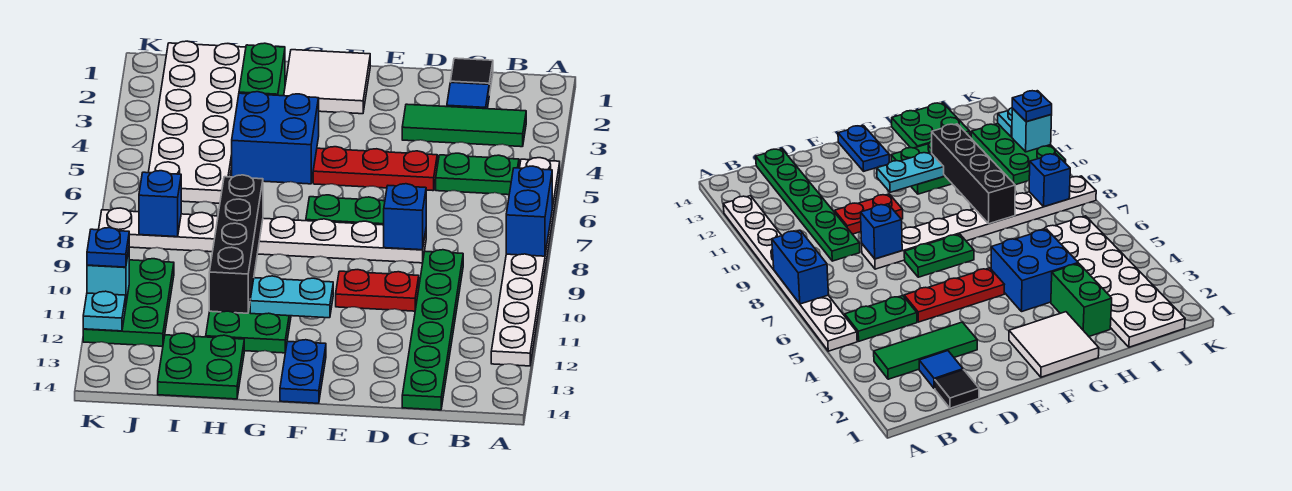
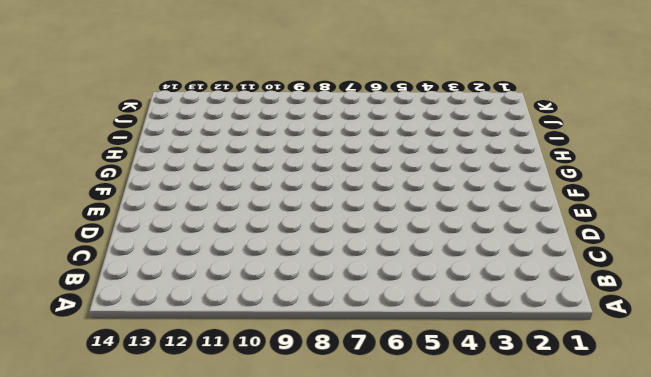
none -> white plate A5:A12 level 1
none -> green tile B3:D3 level 1
none -> green plate B5:C5 level 1

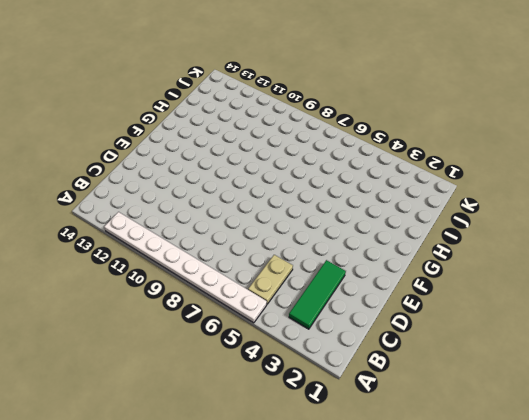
tan plate B5:C5 level 1 -> green plate B5:C5 level 1
none -> black tile C1 level 1
none -> blue tile C2 level 1
none -> green plate C9:C14 level 1

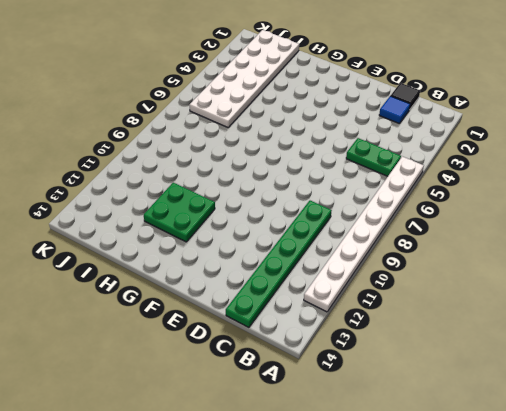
none -> green tile B3:D3 level 1
none -> red plate D5:F5 level 1
none -> white plate D8:K8 level 1

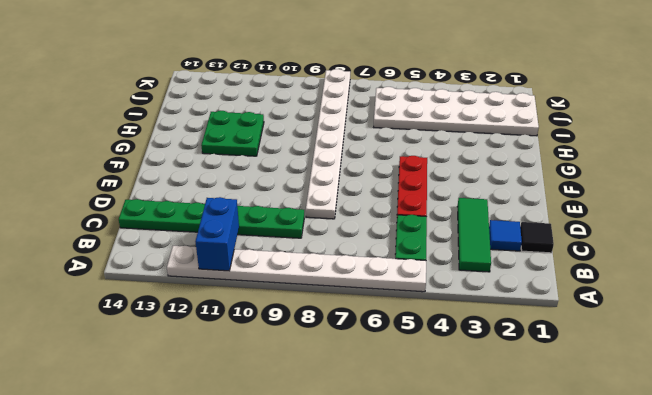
blue brick A11:B11 level 2 -> blue brick A7:A8 level 2
none -> red plate D10:E10 level 1
none -> green plate E7:F7 level 1
none -> white tile F1:G2 level 1

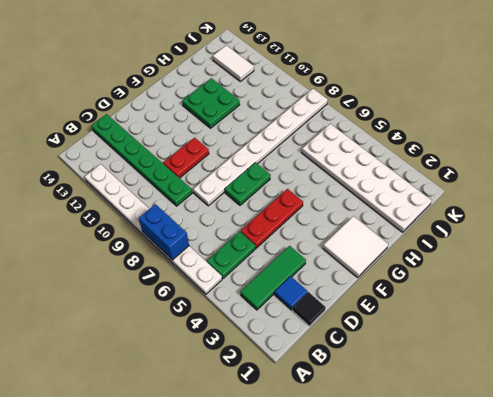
white tile J12:J13 level 1 -> green plate J10:K12 level 1
none -> blue plate F13:F14 level 1
none -> blue brick G4:H5 level 1
none -> green brick H2:H3 level 1

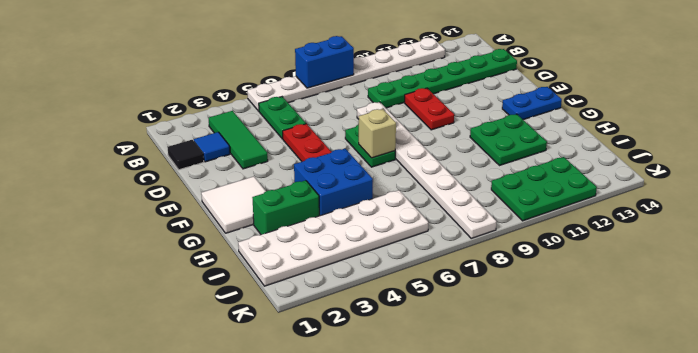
tan brick F7 level 2 -> none
none -> green plate H13:I14 level 1
none -> blue brick D8 level 2
none -> cyan plate F11:G11 level 2

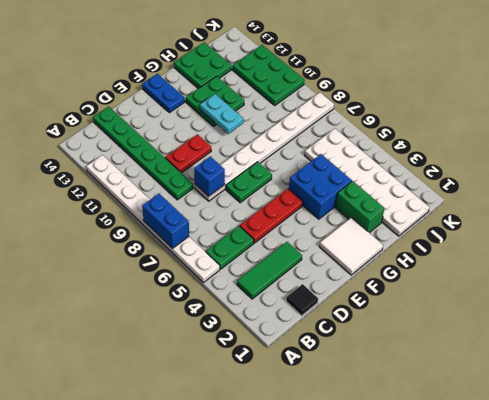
cyan plate G10:G11 level 2 -> cyan plate F11:G11 level 2
none -> blue tile C2 level 1
none -> black brick H8:H11 level 2
none -> blue brick J8 level 2

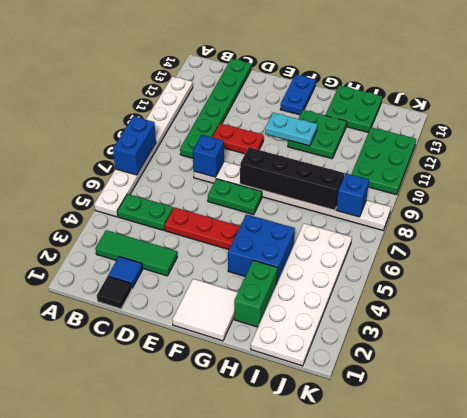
black brick F8:I8 level 2 -> black brick H8:H11 level 2
none -> cyan brick K11 level 2
none -> cyan plate K12 level 2
none -> blue plate K11 level 3

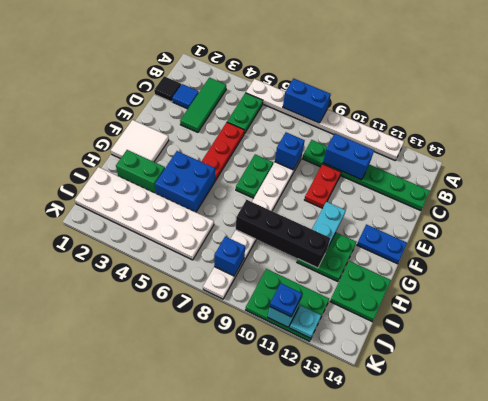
blue brick C10:C11 level 2 -> none

